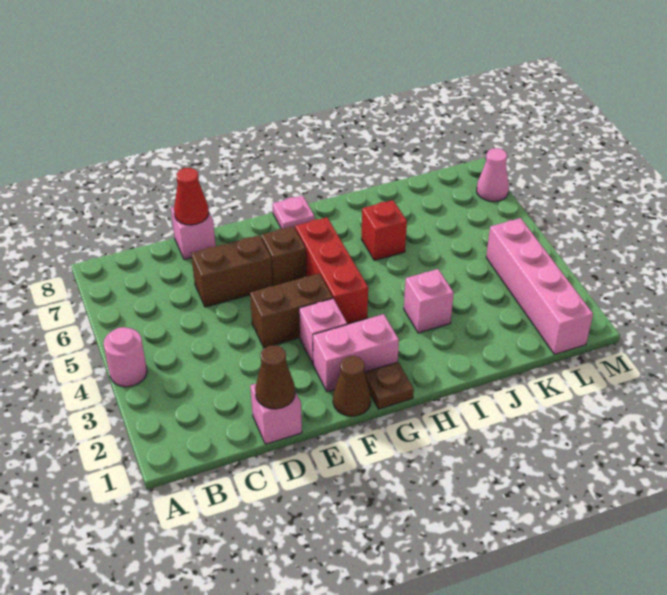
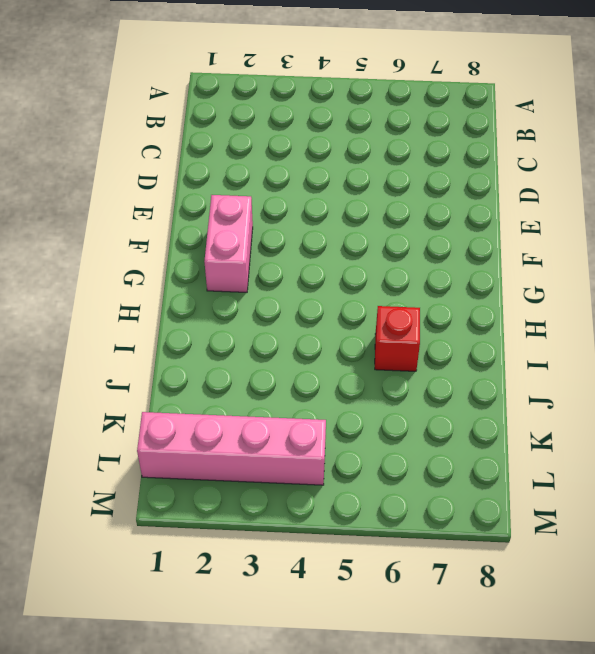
none -> pink round brick A4 level 1
none -> pink brick D1 level 1
none -> brown brick D6:E6 level 1

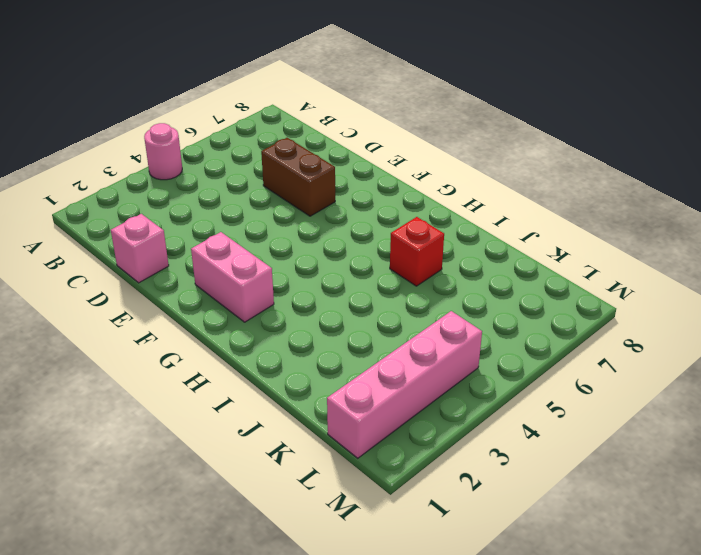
none -> pink brick D8 level 1
none -> brown brick E4:F4 level 1
none -> brown cone F1 level 1

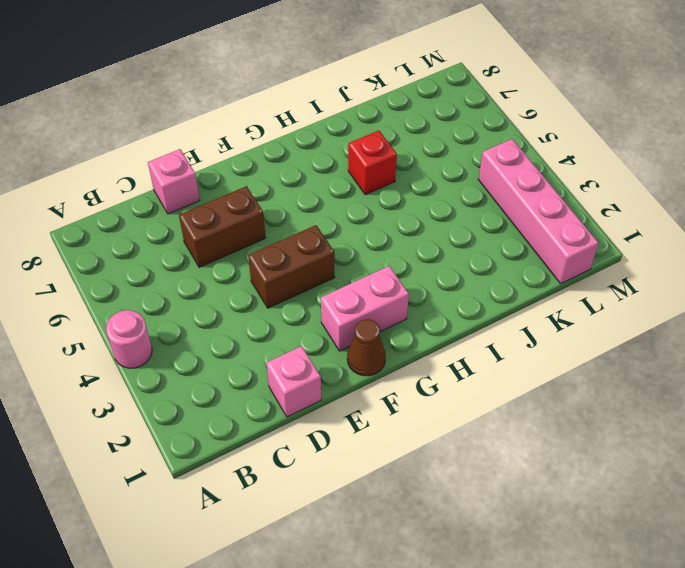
none -> pink brick F3 level 1
none -> brown brick F6 level 1
none -> brown plate G1 level 1

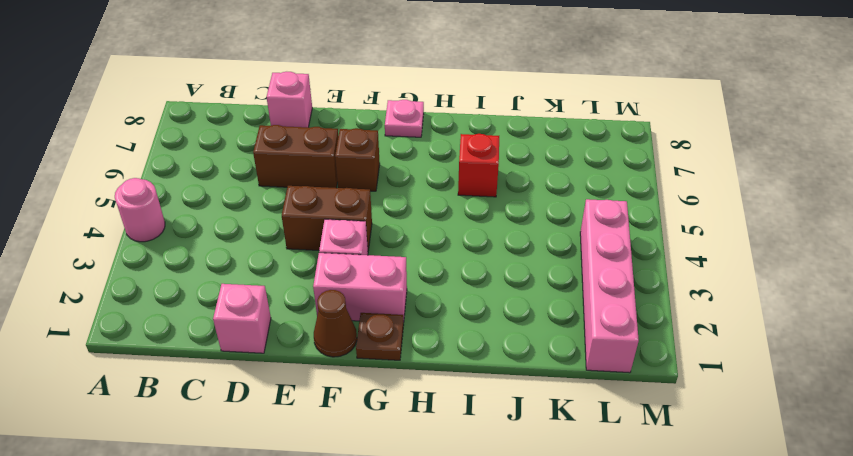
none -> red brick G4:G6 level 1
none -> pink brick I3 level 1
none -> pink cone M7 level 1

